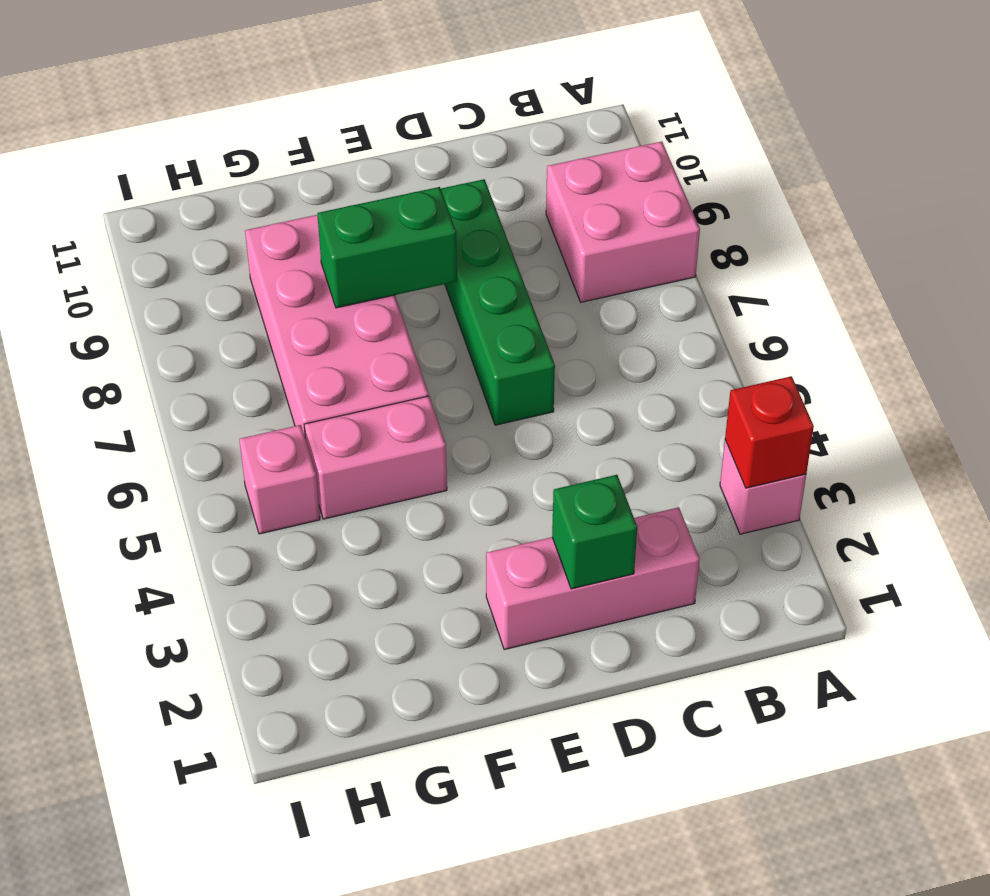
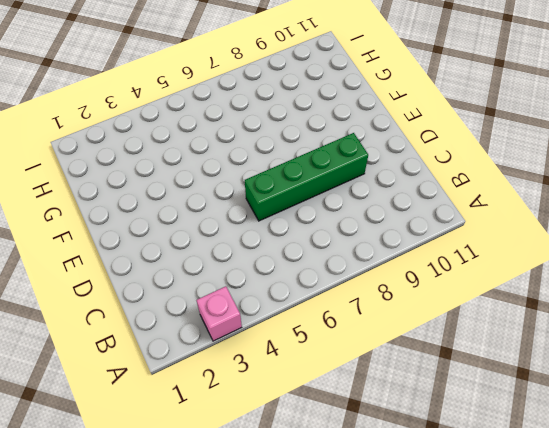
none -> pink brick A8:B9 level 1
none -> pink brick C2:E2 level 1

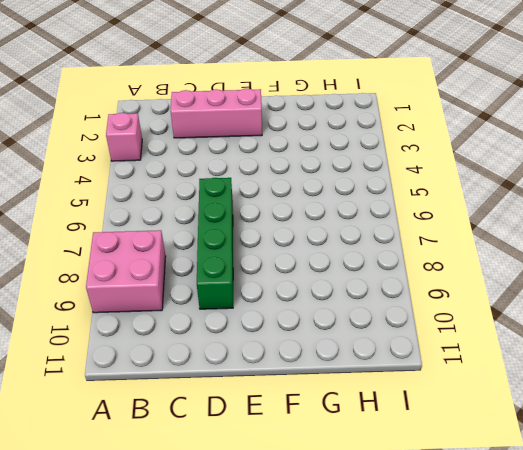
none -> pink brick F5:G5 level 1
none -> pink brick F6:G9 level 1

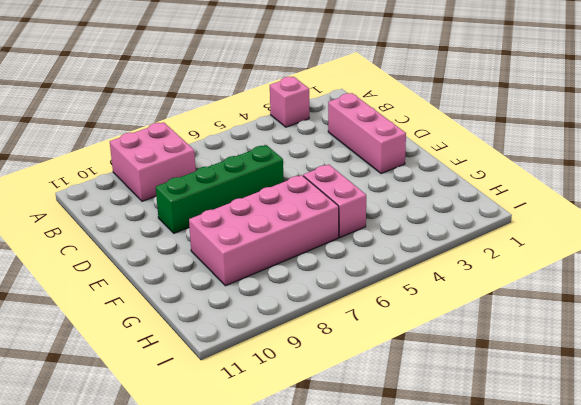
none -> pink brick H5 level 1
none -> red brick A3 level 2

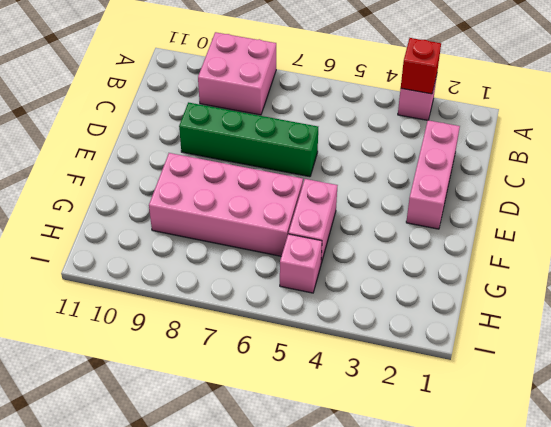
none -> green brick D2 level 2
none -> green brick E8:F8 level 2

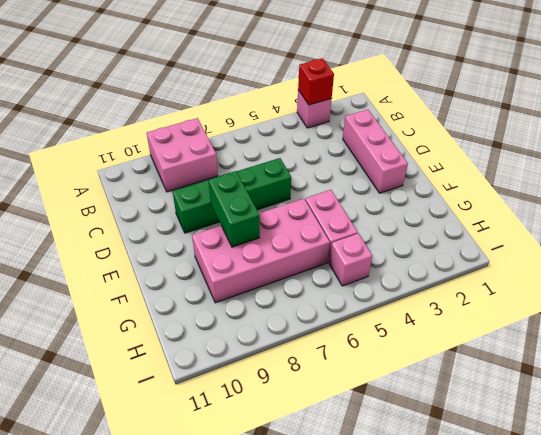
none -> green brick D2 level 2

